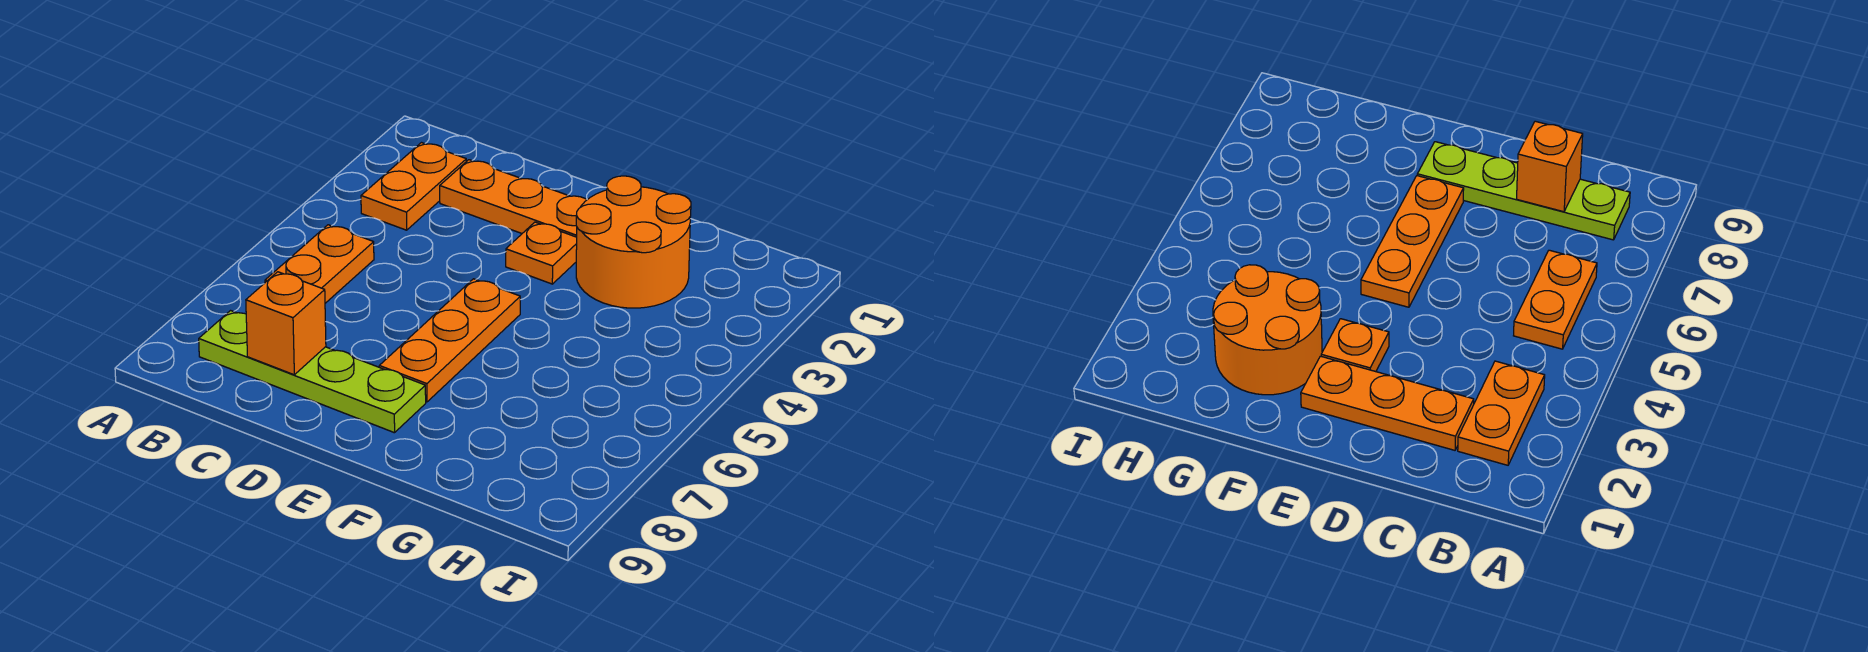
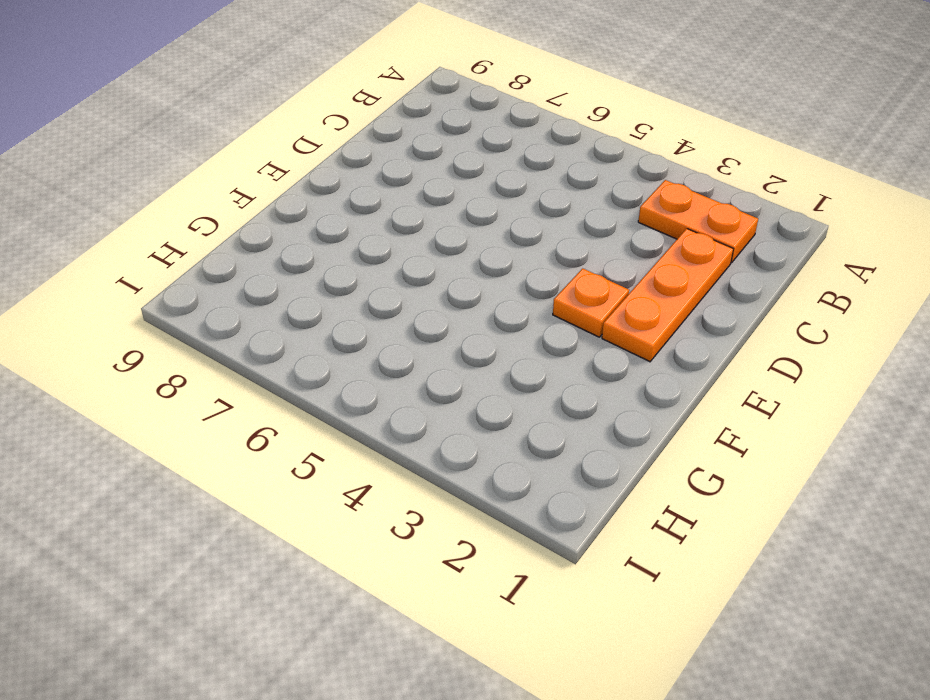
none -> orange plate B5:B6 level 1
none -> lime plate B8:E8 level 1

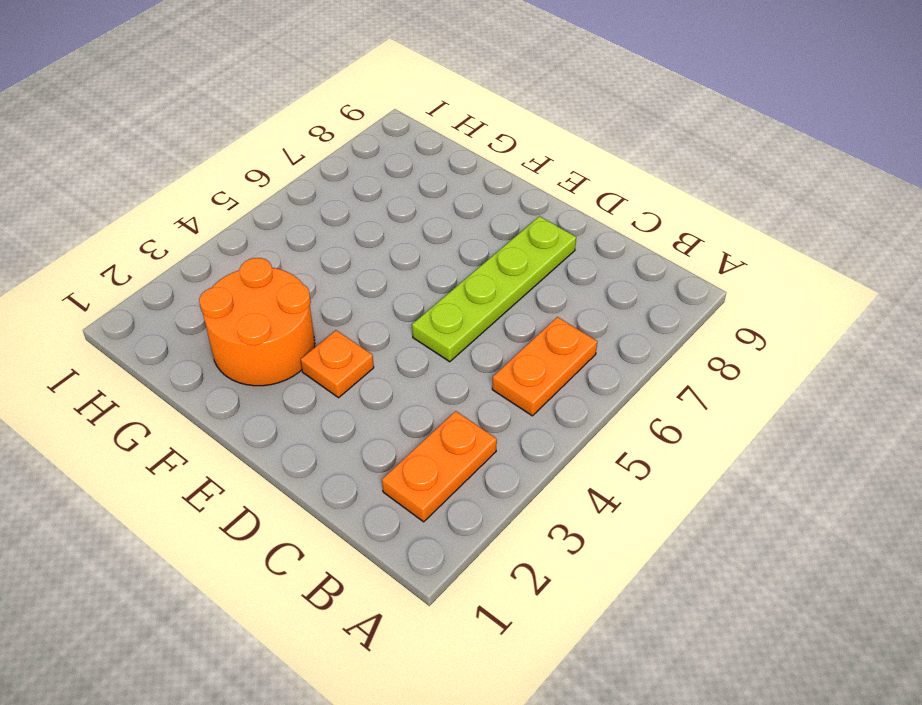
lime plate D5:D8 level 1 -> lime plate B8:E8 level 1
none -> orange plate C2:E2 level 1
none -> orange plate E5:E7 level 1

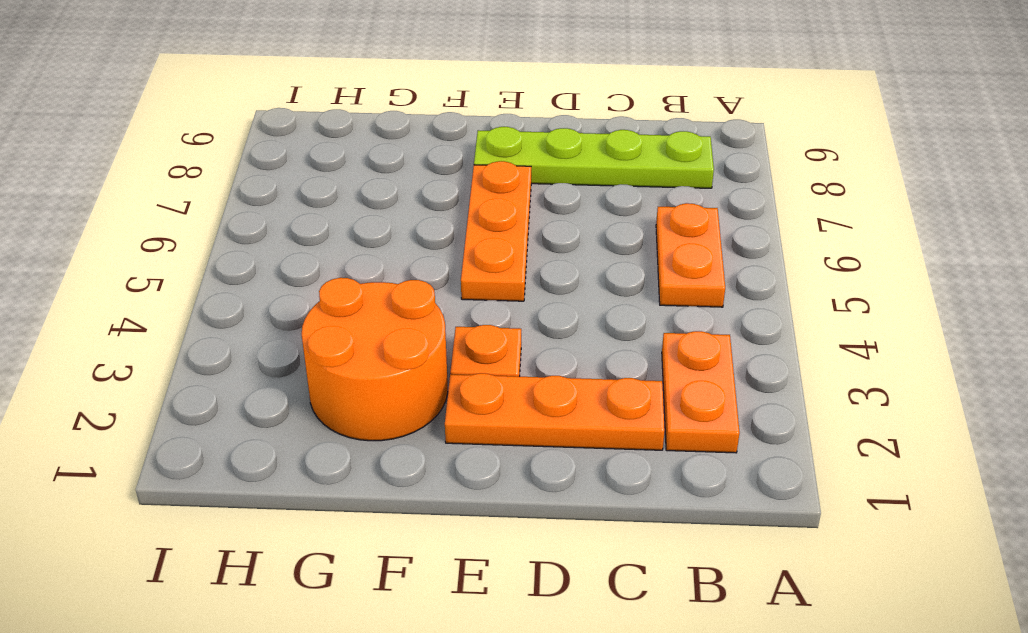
none -> orange brick C8 level 2

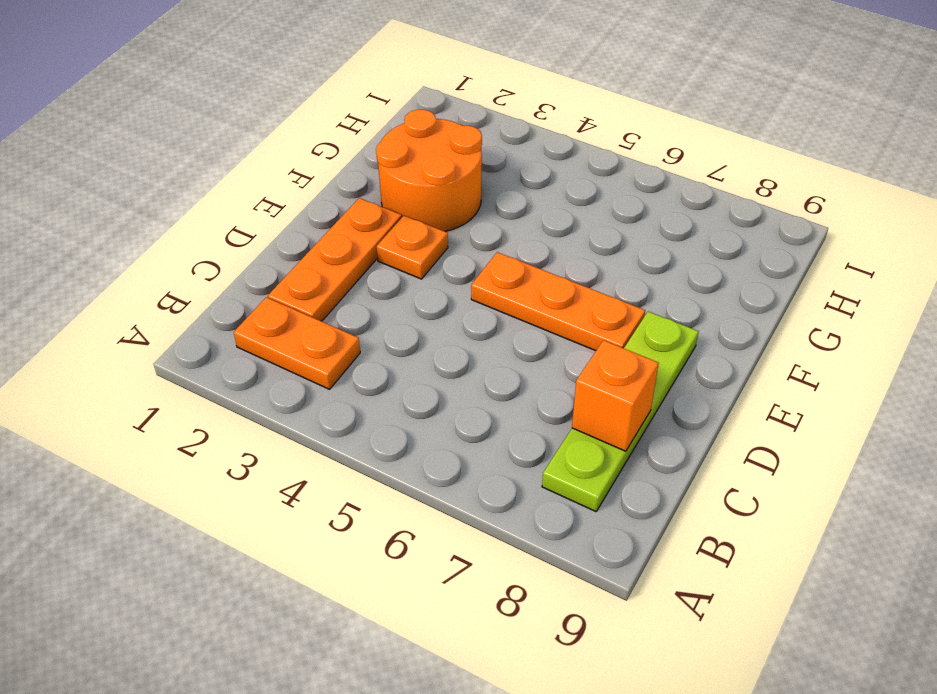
none -> orange plate B5:B6 level 1

